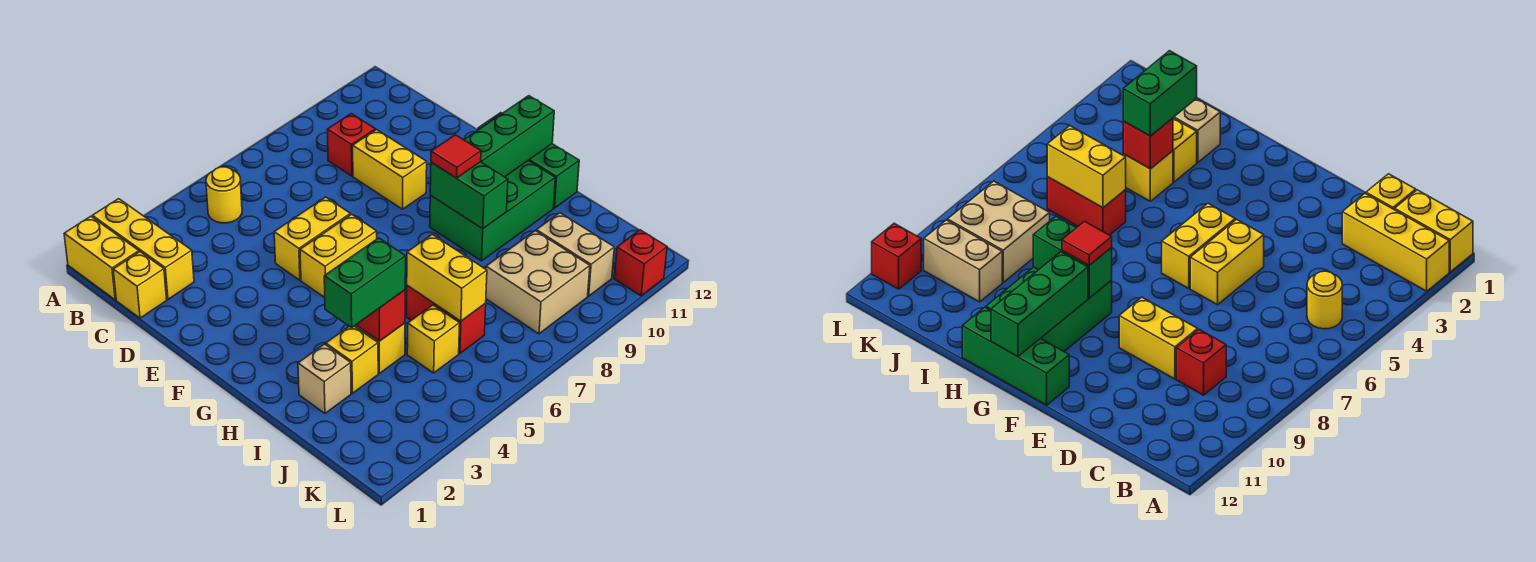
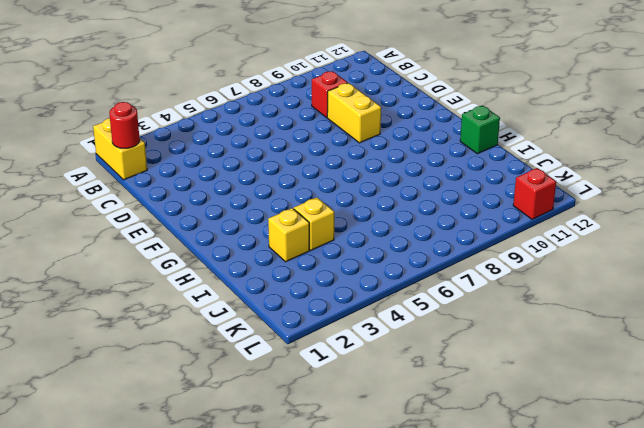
red round brick B1 level 2 -> none
green brick H12 level 1 -> green brick F12:H12 level 1
none -> yellow brick A2:C2 level 1
none -> yellow round brick B5 level 1
none -> yellow brick C1 level 1

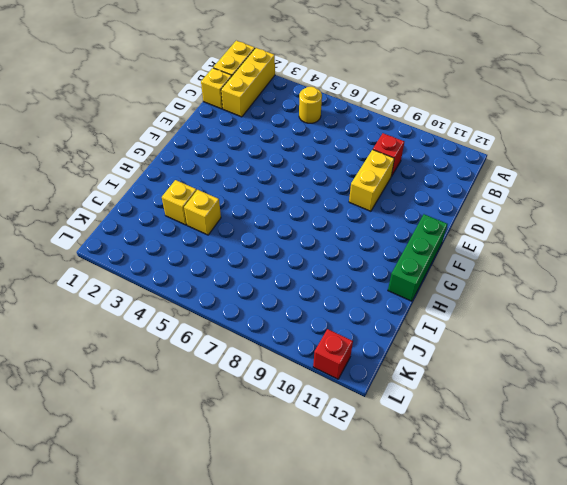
none -> yellow brick E5:E6 level 1
none -> yellow brick F5:F6 level 1
none -> green brick G9:H11 level 1

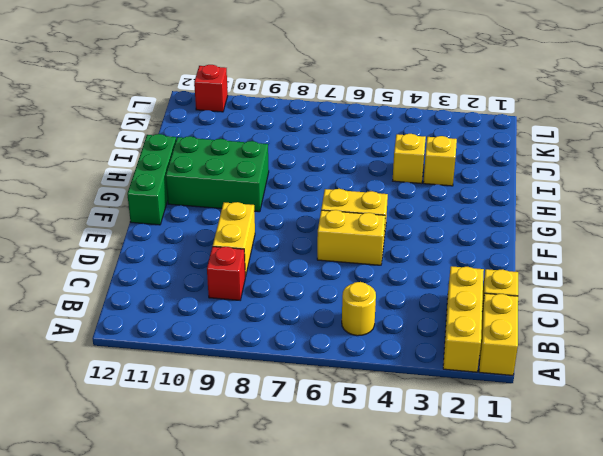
none -> tan brick I2 level 1
none -> red brick I6:J6 level 1
none -> yellow brick J5 level 1

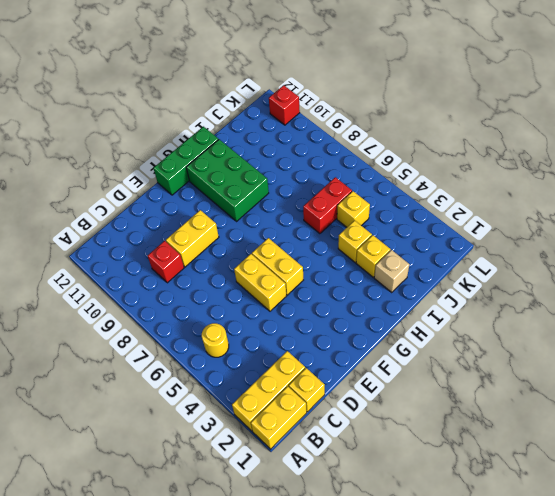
none -> tan brick J8:K9 level 1
none -> tan brick J10:K10 level 1
none -> green brick G9:H9 level 2

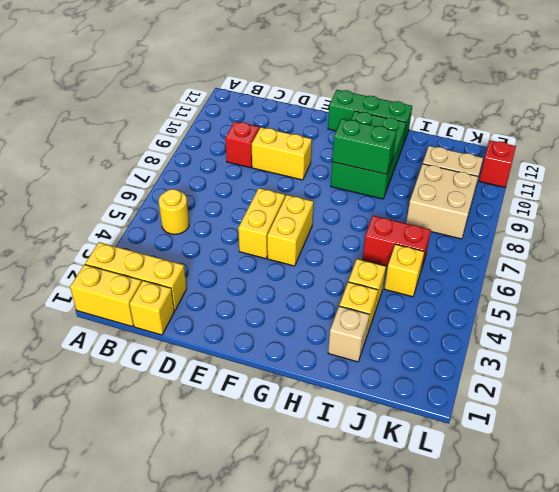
none -> green brick G10:G12 level 2
none -> red brick I4 level 2
none -> yellow brick I6:J6 level 2

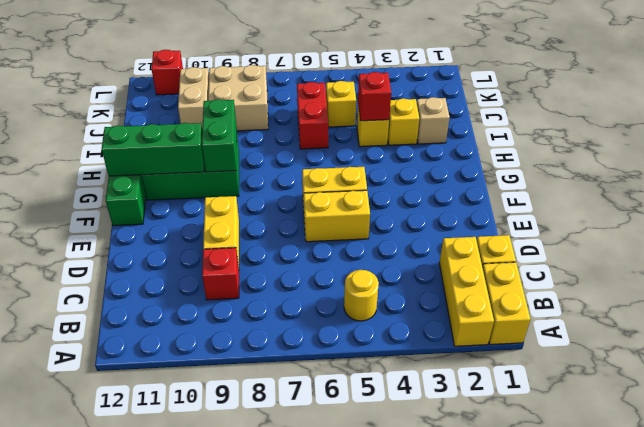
none -> yellow brick I6:J6 level 2
none -> red tile G9 level 3
none -> green brick I3:I4 level 3

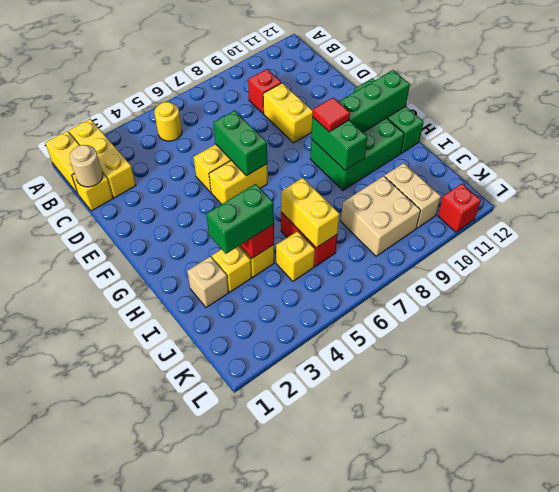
tan round brick C1 level 2 -> none
green brick E6:F6 level 2 -> none

